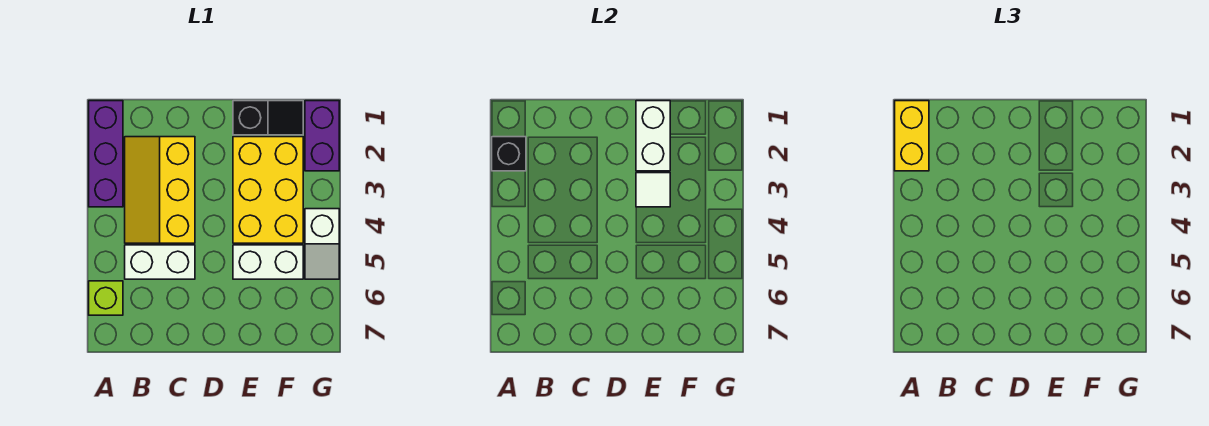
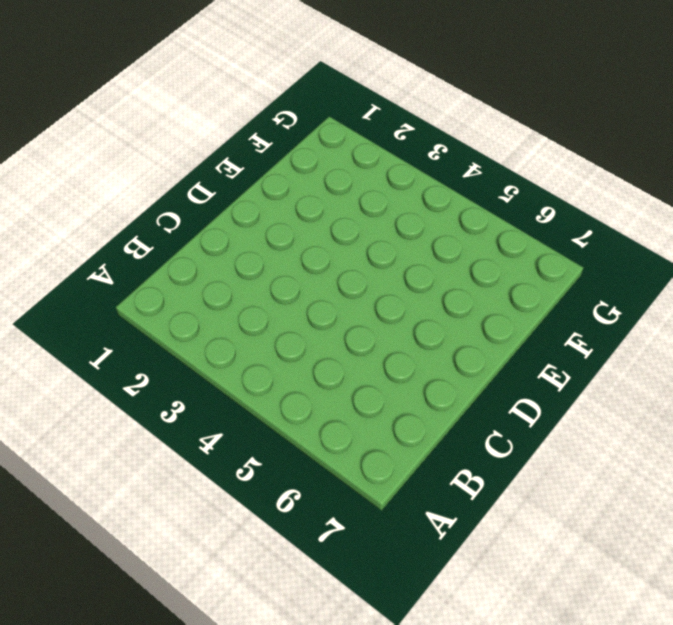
none -> purple brick A1:A3 level 1
none -> lime brick A6 level 1
none -> yellow slope B2:C4 level 1 top C

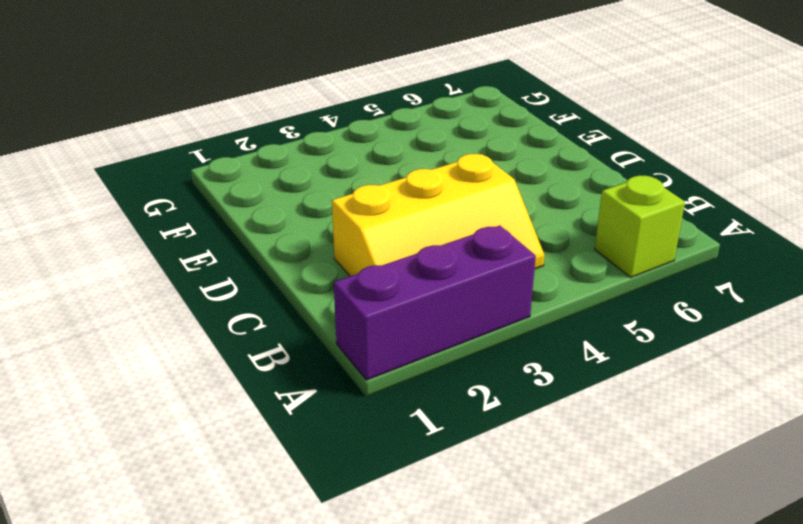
none -> white brick B5:C5 level 1
none -> black slope E1:F1 level 1 top E
none -> yellow brick E2:F4 level 1

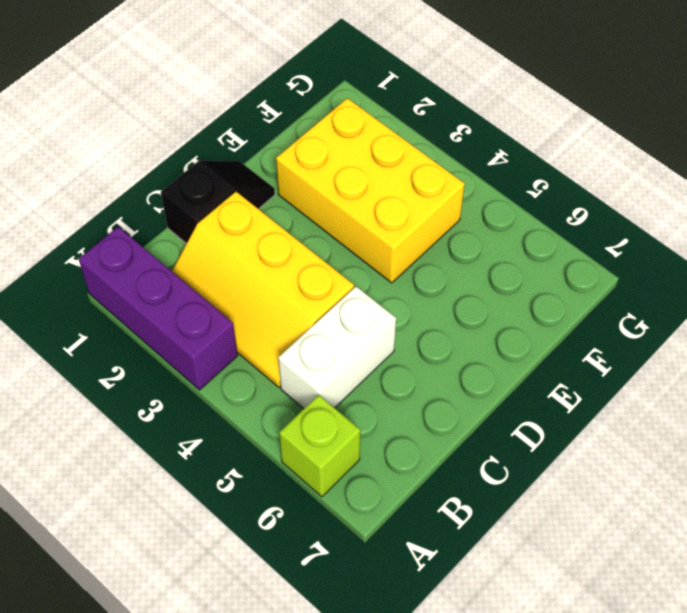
black slope C1:D1 level 1 top C -> black slope E1:F1 level 1 top E
none -> white brick E5:F5 level 1
none -> purple brick G1:G2 level 1
none -> white slope G4:G5 level 1 top 4

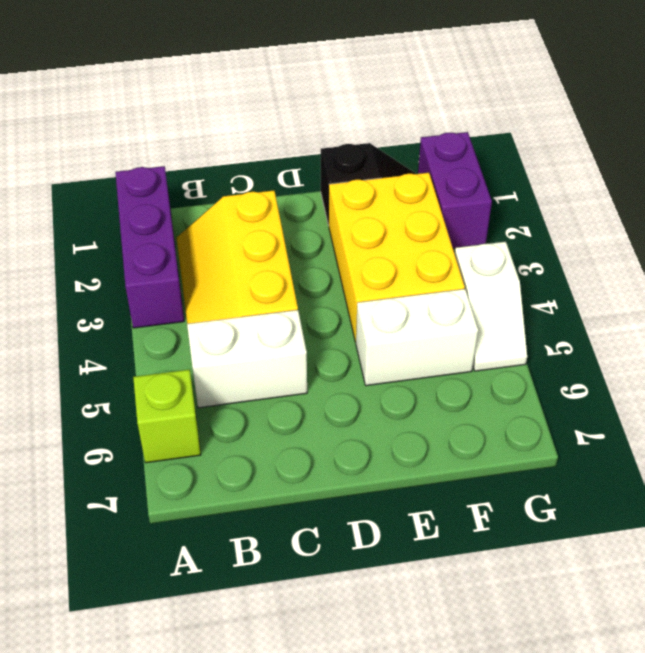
none -> black brick A2 level 2
none -> white brick E1:E2 level 2
none -> white tile E3 level 2

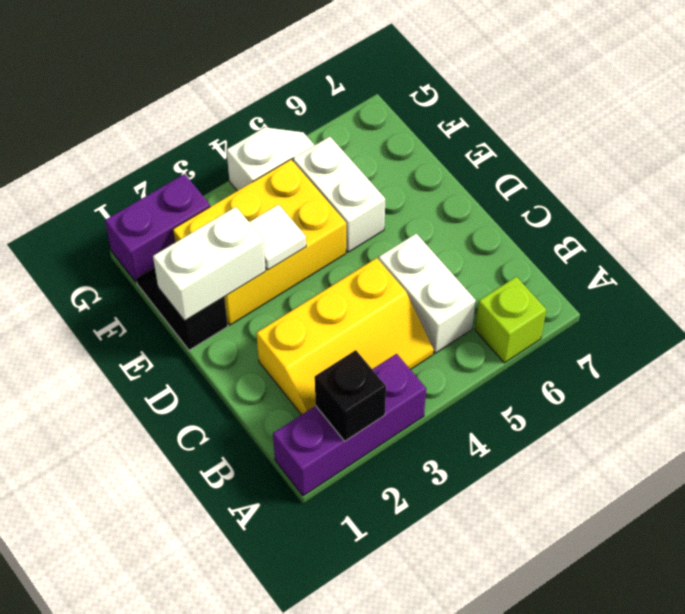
none -> yellow brick A1:A2 level 3

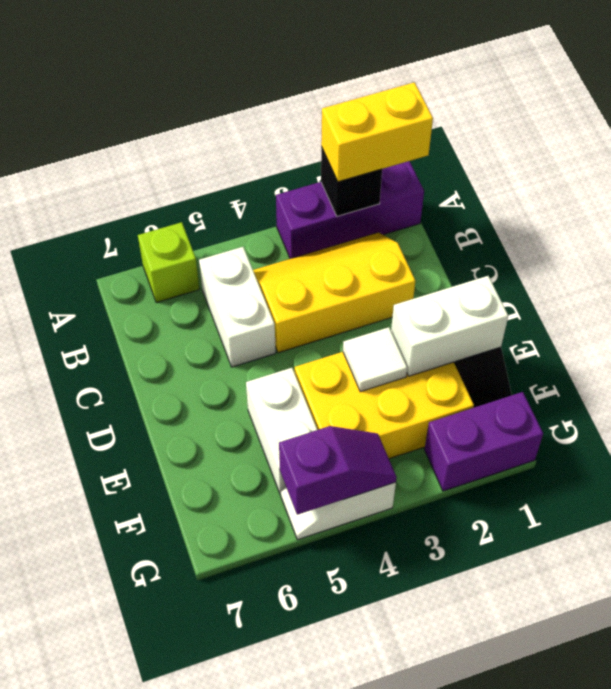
purple slope G4:G5 level 2 top 5 -> none

